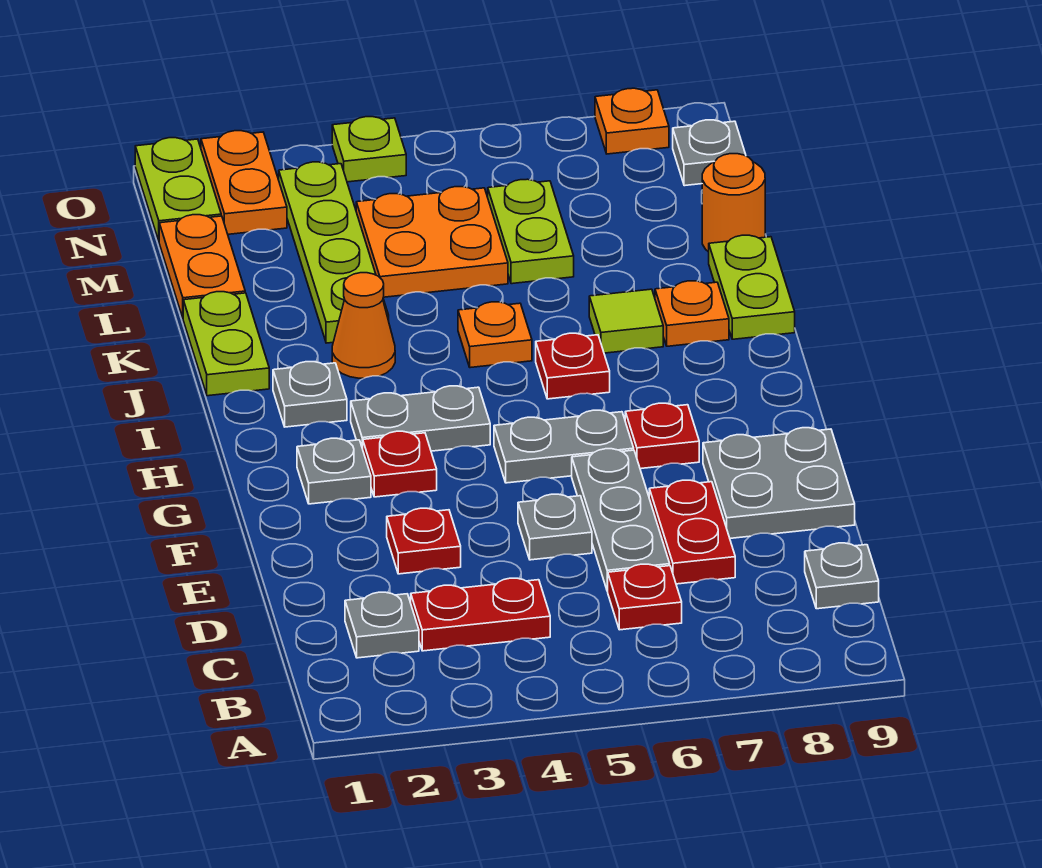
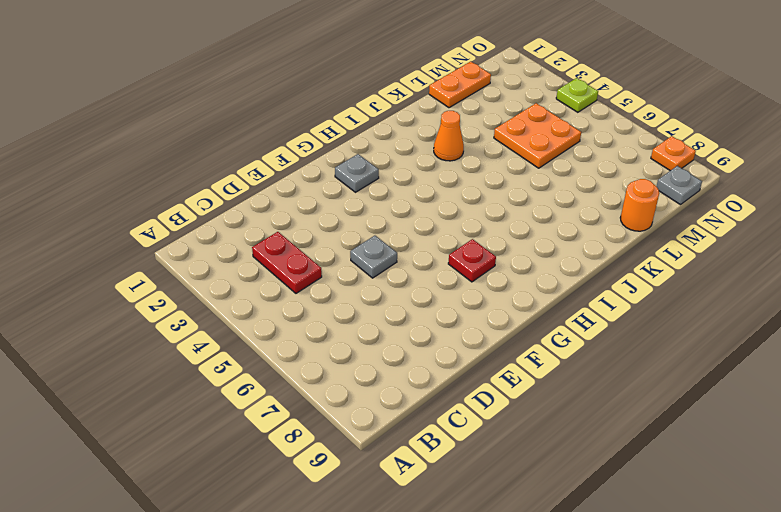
none -> grey plate C2 level 1
none -> red plate C6 level 1
none -> grey plate C9 level 1
none -> grey plate D6:F6 level 1

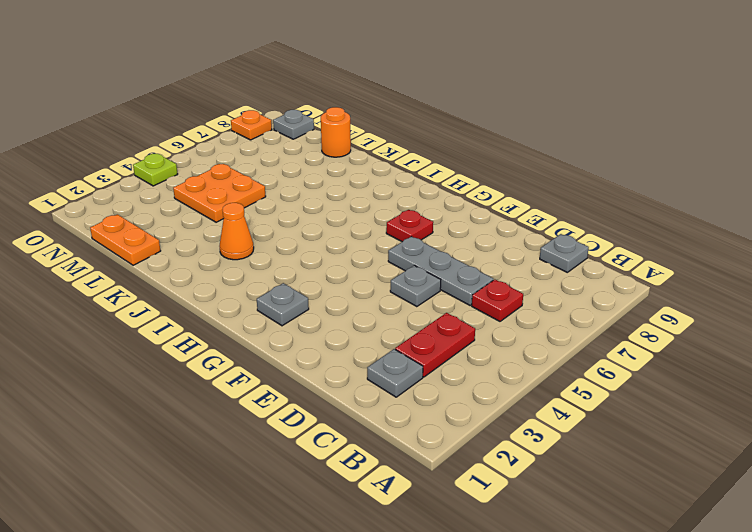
none -> red plate D7:E7 level 1
none -> red plate E3 level 1
none -> grey plate E8:F9 level 1
none -> red plate G3 level 1

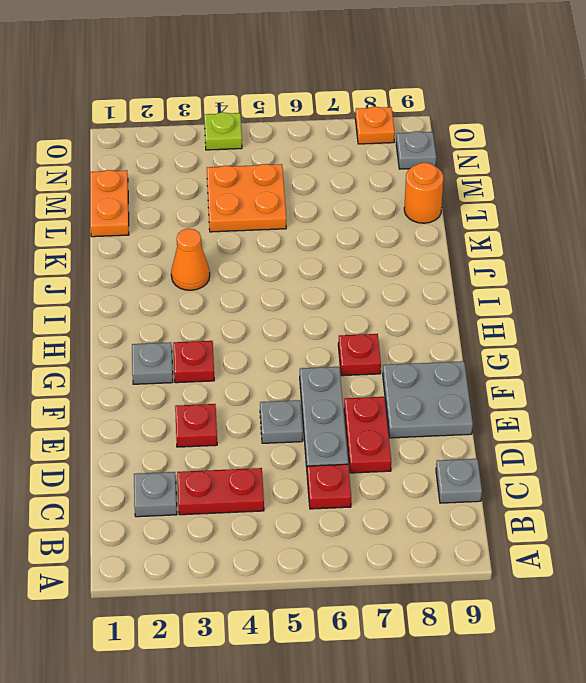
none -> grey plate G5:G6 level 1
none -> grey plate H3:H4 level 1
none -> grey plate I2 level 1
none -> red plate I6 level 1

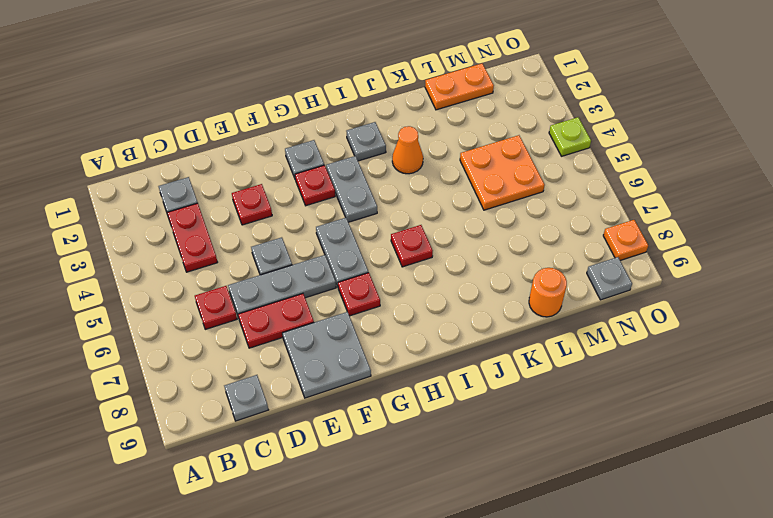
none -> lime plate J1:K1 level 1
none -> orange plate J5 level 1
none -> lime tile J7 level 1
none -> orange plate J8 level 1

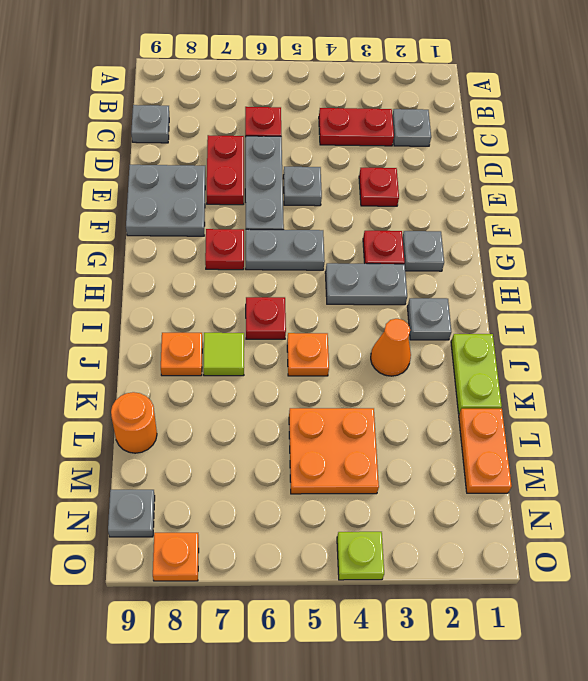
none -> lime plate J9:K9 level 1
none -> lime plate K3:N3 level 1
none -> lime plate L6:M6 level 1
none -> lime plate N1:O1 level 1

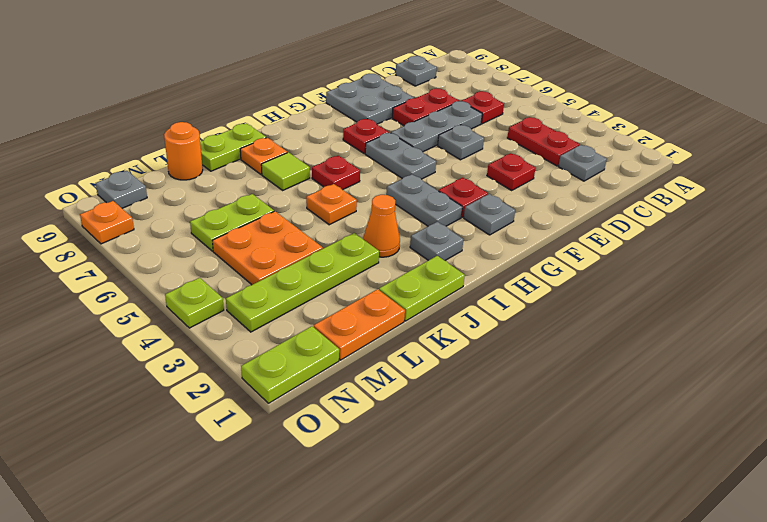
none -> orange plate N2:O2 level 1

